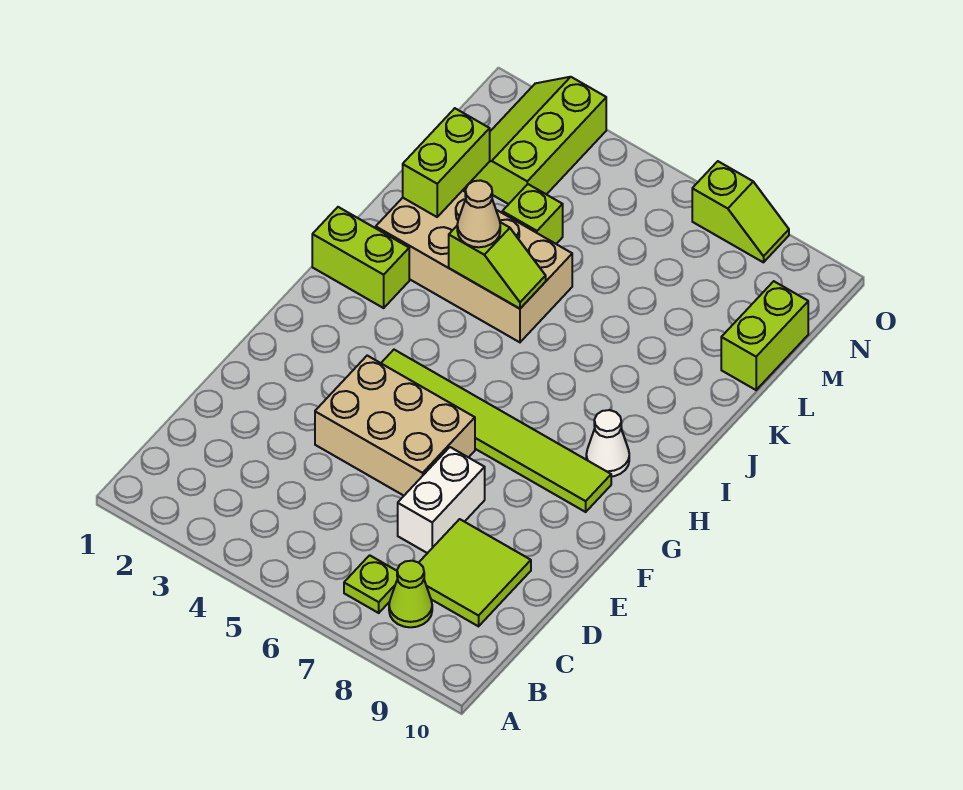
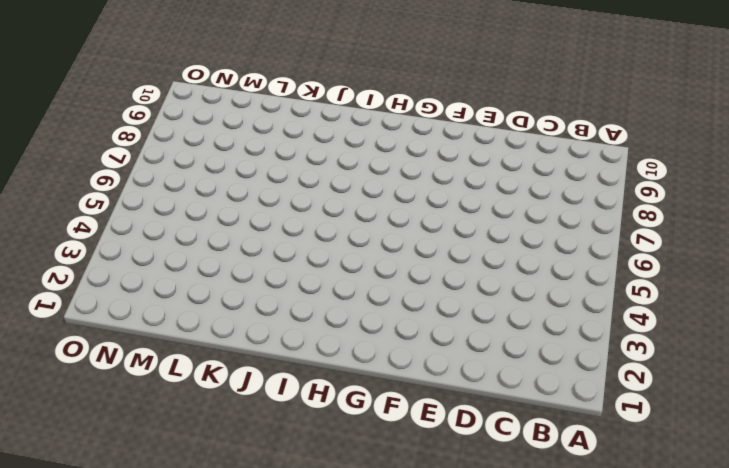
none -> lime plate B7 level 1
none -> lime cone B8 level 1
none -> lime tile C8:D9 level 1

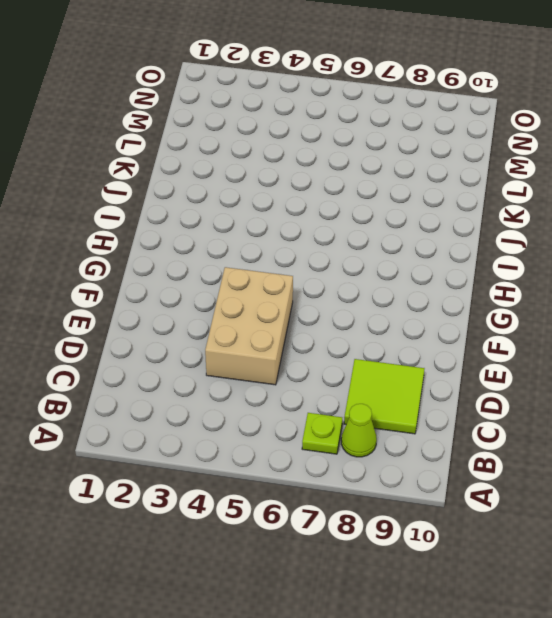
tan brick D4:F5 level 1 -> tan brick E4:F6 level 1
none -> white brick D7:E7 level 1
none -> lime tile G4:G9 level 1
none -> white cone H9 level 1

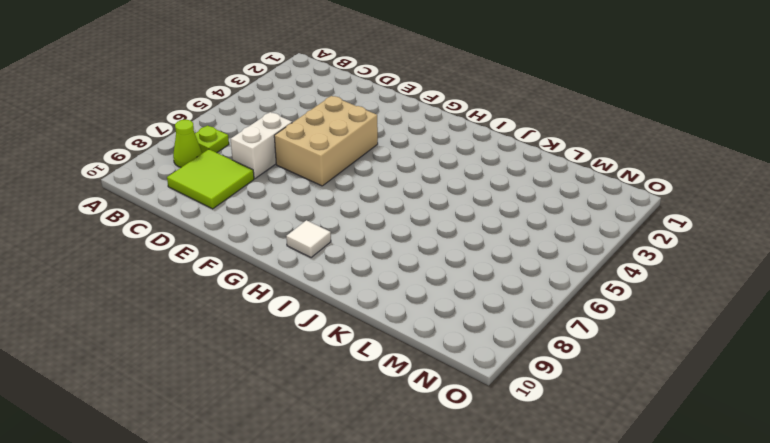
white brick D6:D7 level 1 -> white brick D7:E7 level 1
white tile H9 level 1 -> white cone H9 level 1
none -> lime tile G4:G9 level 1
none -> lime brick I1:I2 level 1
none -> tan brick J2:K5 level 1

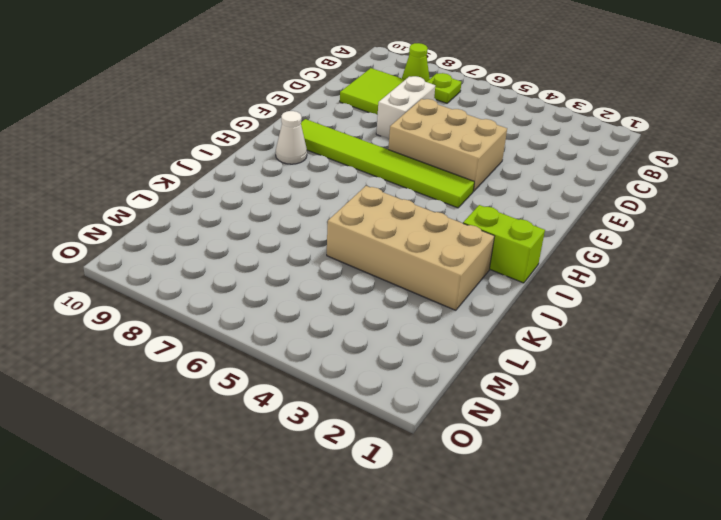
none -> lime brick L4 level 1
none -> lime brick L10:M10 level 1
none -> lime slope M2:O3 level 1 top 3

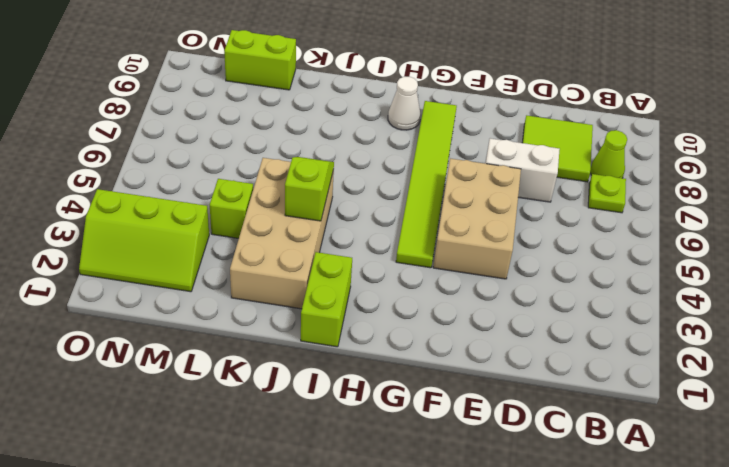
none -> lime slope O7:O8 level 1 top 7
none -> lime brick K2:L2 level 2
none -> tan cone J4 level 3

